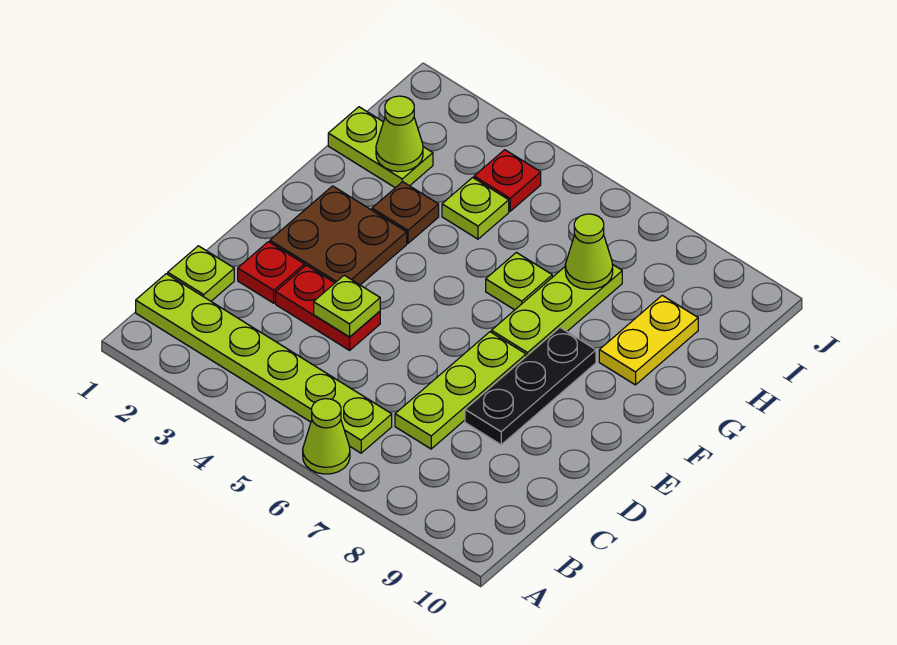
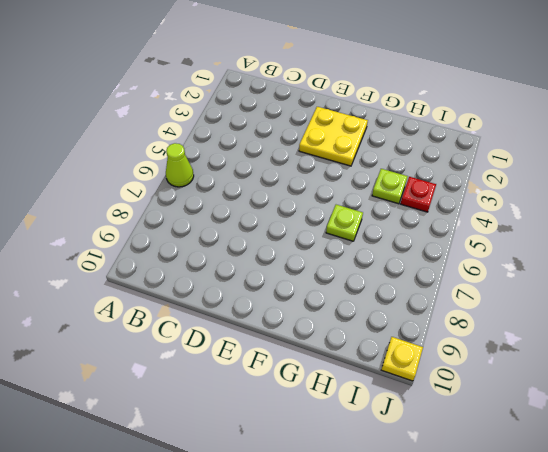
yellow plate E2:F3 level 1 -> brown plate E2:F3 level 1
yellow plate J10 level 1 -> none
none -> lime plate B1:B6 level 1
none -> lime plate C1 level 1
none -> lime plate C7:E7 level 1

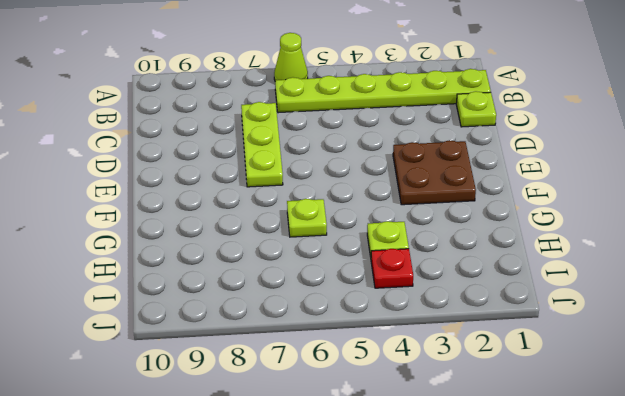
none -> red plate D2 level 1
none -> red plate D3:D4 level 1
none -> black plate D8:F8 level 1

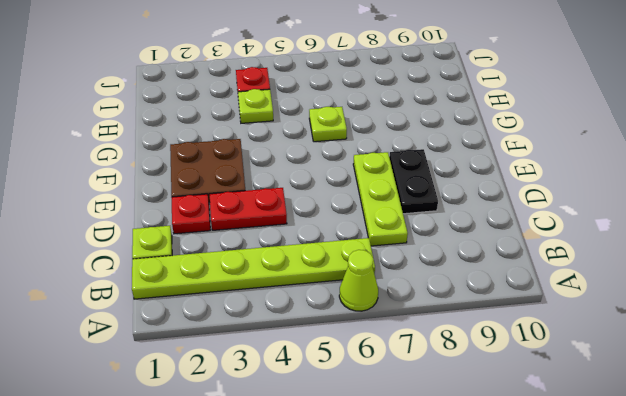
black plate D8:E8 level 1 -> black plate D8:F8 level 1
none -> lime plate F7:H7 level 1
none -> brown plate G3 level 1
none -> yellow plate G9:H9 level 1

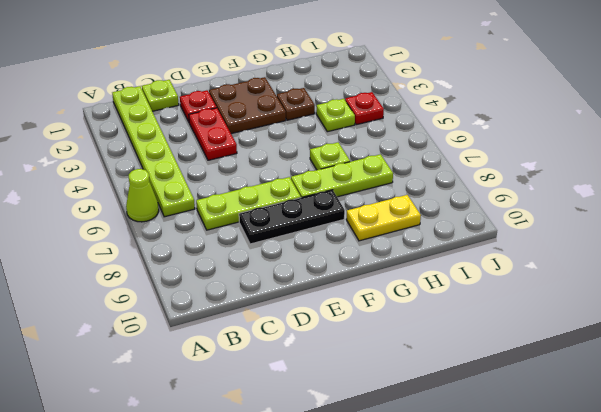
none -> lime plate H1:H2 level 1
none -> lime plate D4 level 2
none -> lime cone H2 level 2

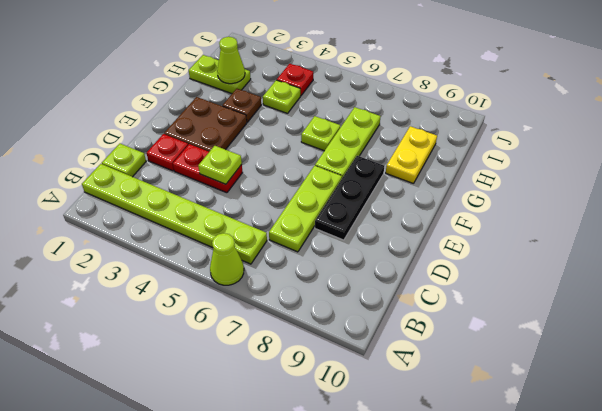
none -> lime cone H7 level 2

